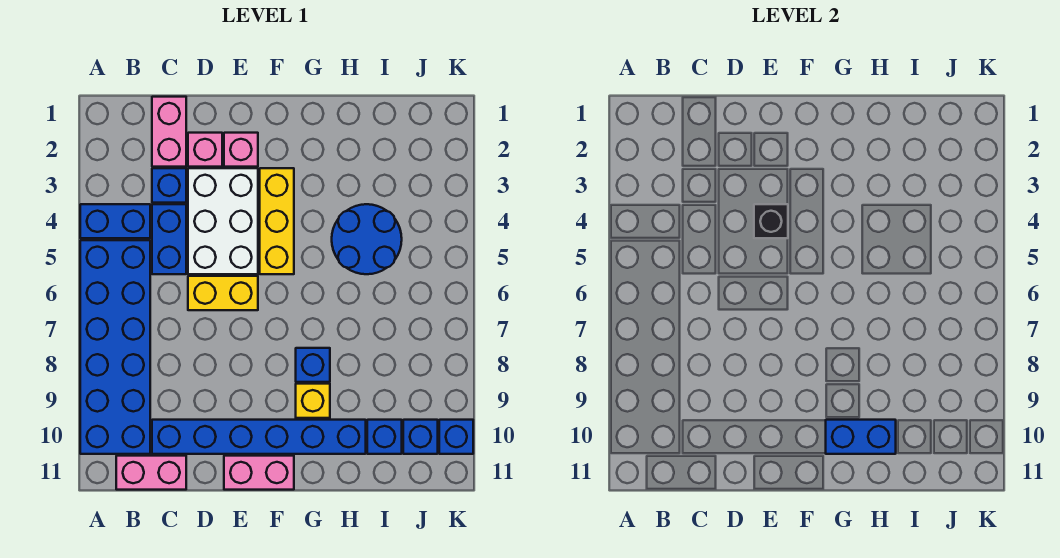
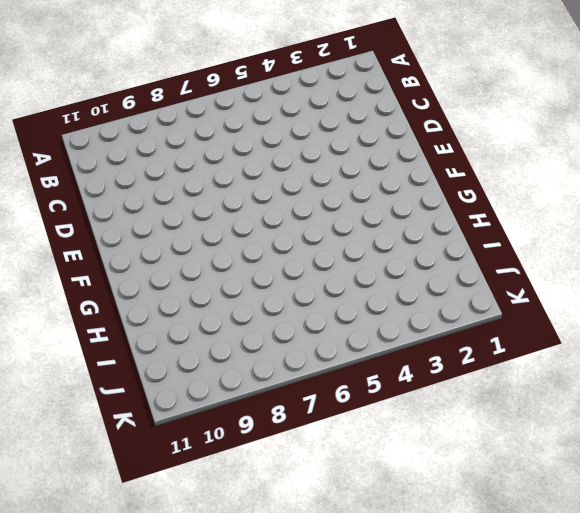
none -> blue brick A4:B4 level 1
none -> blue brick A5:B10 level 1
none -> pink brick B11:C11 level 1

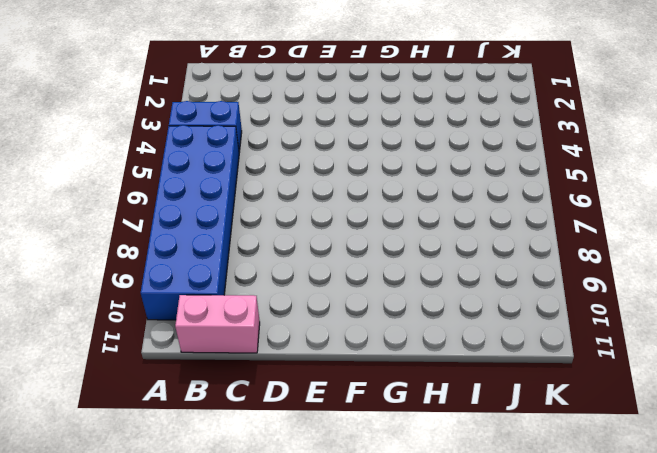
none -> pink brick C1:C2 level 1
none -> blue brick C3 level 1
none -> blue brick C4:C5 level 1

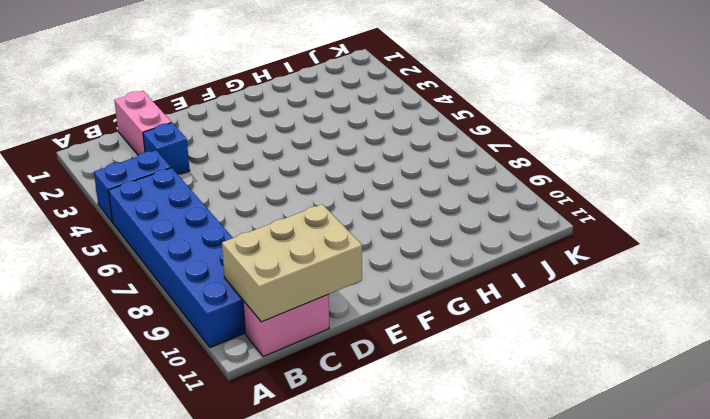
tan brick B10:D11 level 2 -> none
none -> blue brick C4:C5 level 1
none -> blue brick C10:H10 level 1
none -> pink brick D2 level 1

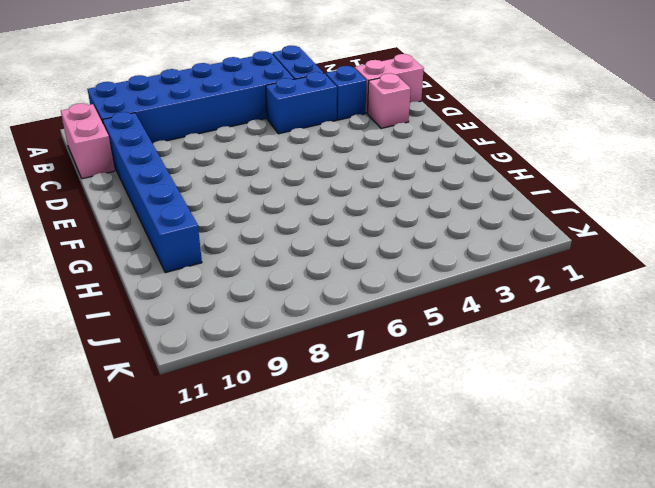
none -> white brick D3:E5 level 1
none -> yellow brick D6:E6 level 1
none -> pink brick E2 level 1

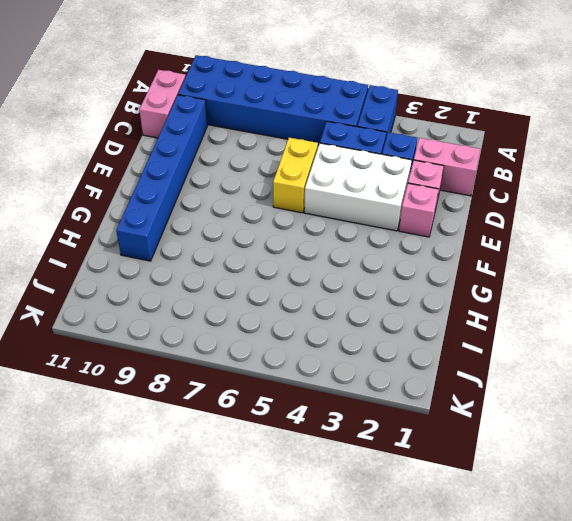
none -> pink brick E11:F11 level 1
none -> yellow brick F3:F5 level 1
none -> blue brick G8 level 1

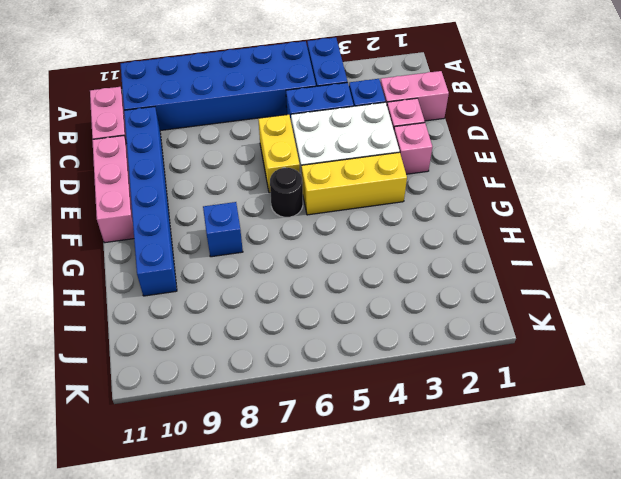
pink brick D11:F11 level 1 -> pink brick E11:F11 level 1
black round brick F6 level 1 -> none
none -> yellow brick G9 level 1
none -> blue round brick H4:I5 level 1
none -> blue brick I10 level 1

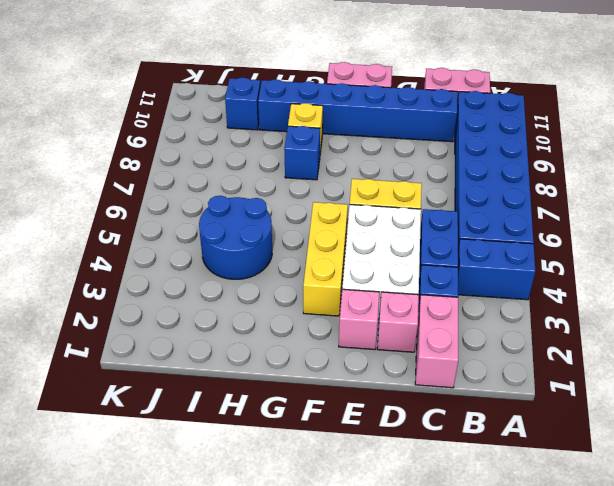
none -> blue brick J10 level 1
none -> blue brick K10 level 1
none -> black brick E4 level 2

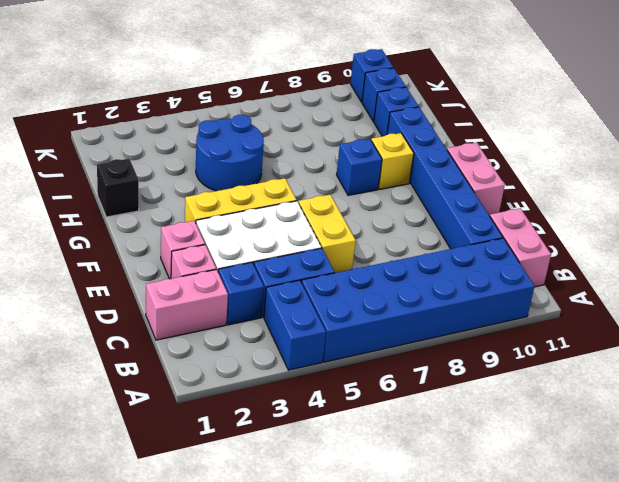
black brick H1 level 1 -> black brick E4 level 2
none -> blue brick G10:H10 level 2

